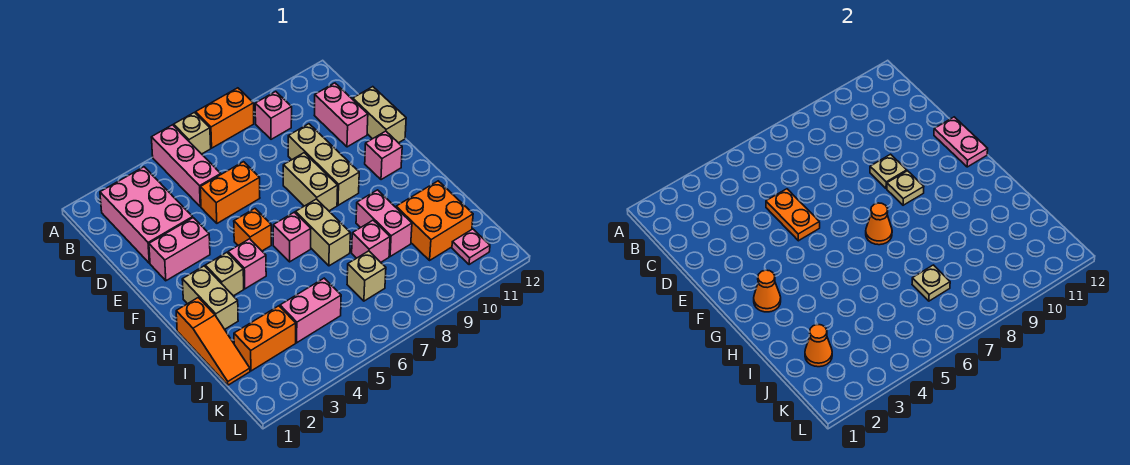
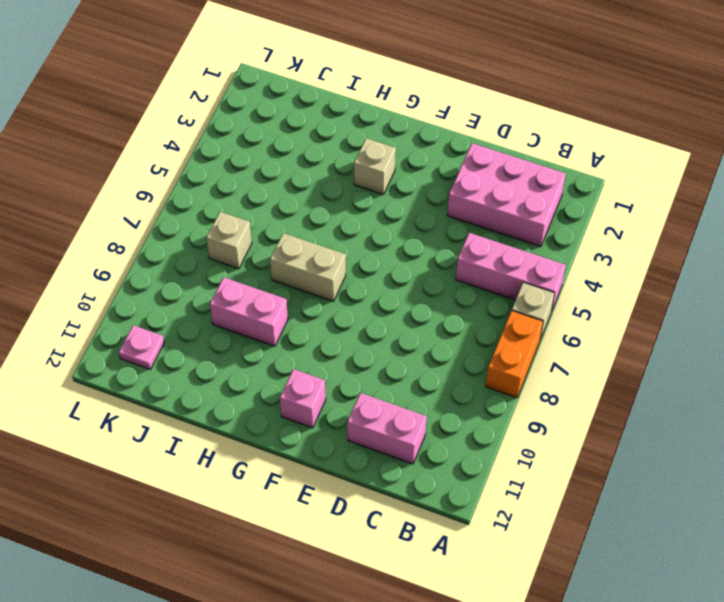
none -> pink brick B9 level 1
none -> orange brick D5:D6 level 1
none -> tan brick D9:F9 level 1
none -> tan brick D12:E12 level 1

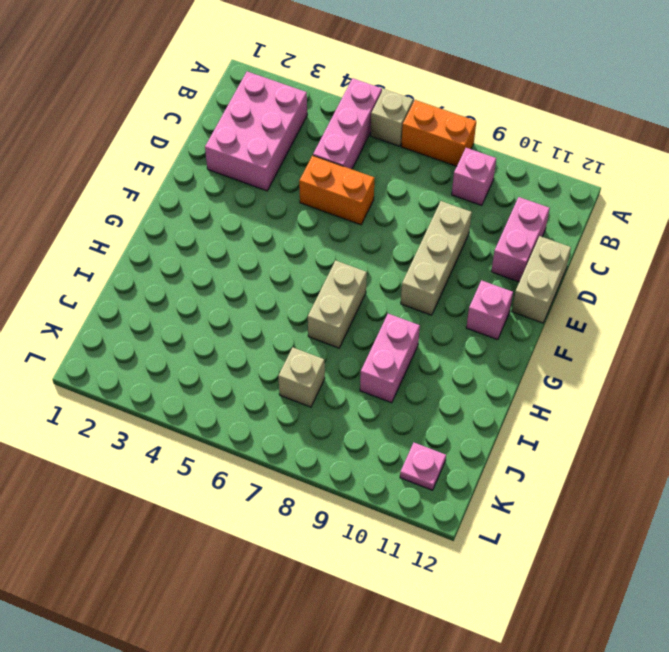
none -> pink brick E2:E3 level 1
none -> tan brick E8:F8 level 1
none -> orange brick F5 level 1
none -> tan brick G2:H2 level 1

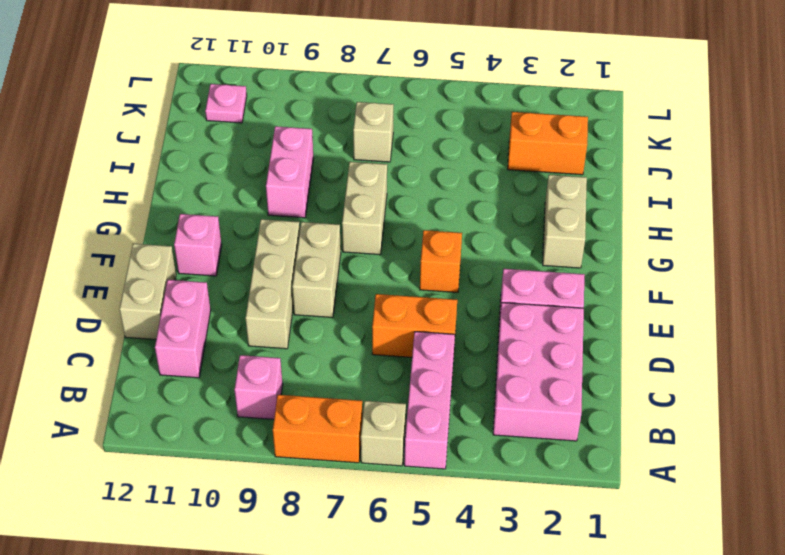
none -> tan brick G3 level 1
none -> pink brick G4 level 1
none -> pink brick G6 level 1
none -> orange slope H1:J1 level 1 top H

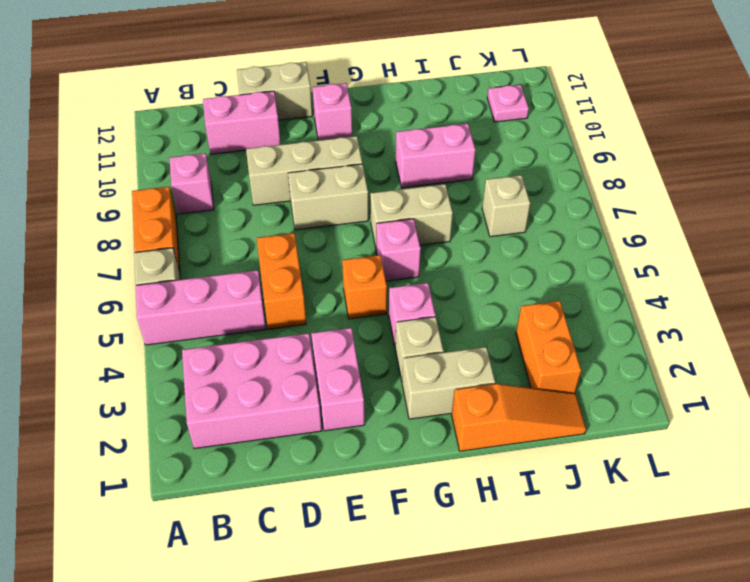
none -> pink brick I8 level 1
none -> orange brick I10:J11 level 1
none -> pink brick J4:J5 level 1
none -> orange plate D5:E5 level 2

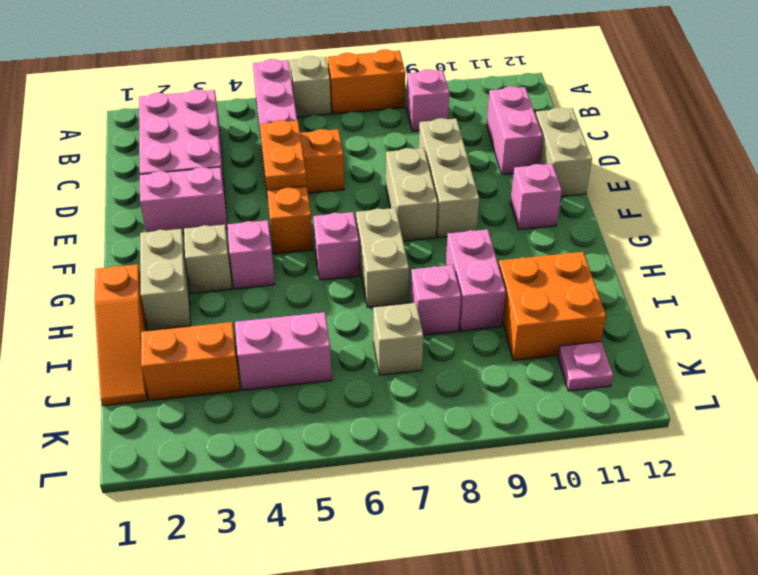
none -> tan plate E9 level 2
none -> pink plate E12:F12 level 2
none -> tan plate F9 level 2
none -> orange cone G2 level 2

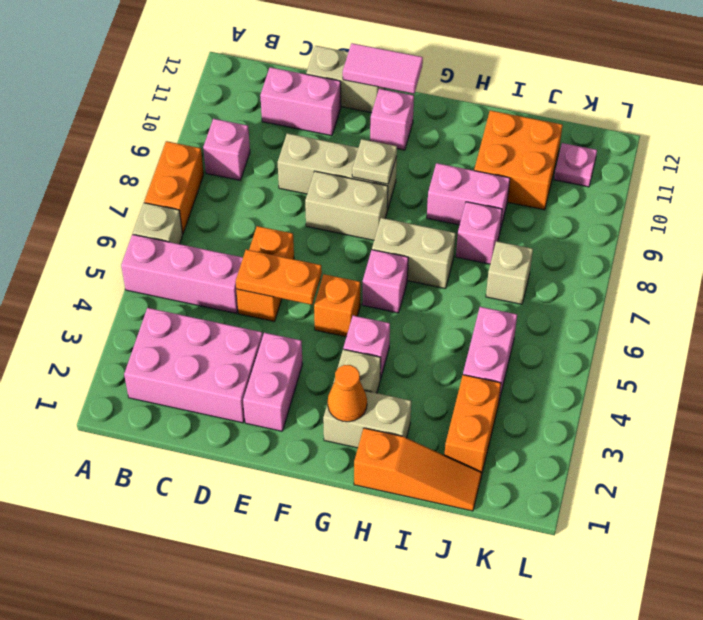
pink tile E12:F12 level 2 -> pink plate E12:F12 level 2
none -> tan plate E9 level 2
none -> orange cone G7 level 2
none -> orange cone J2 level 2
none -> tan plate J7 level 2

